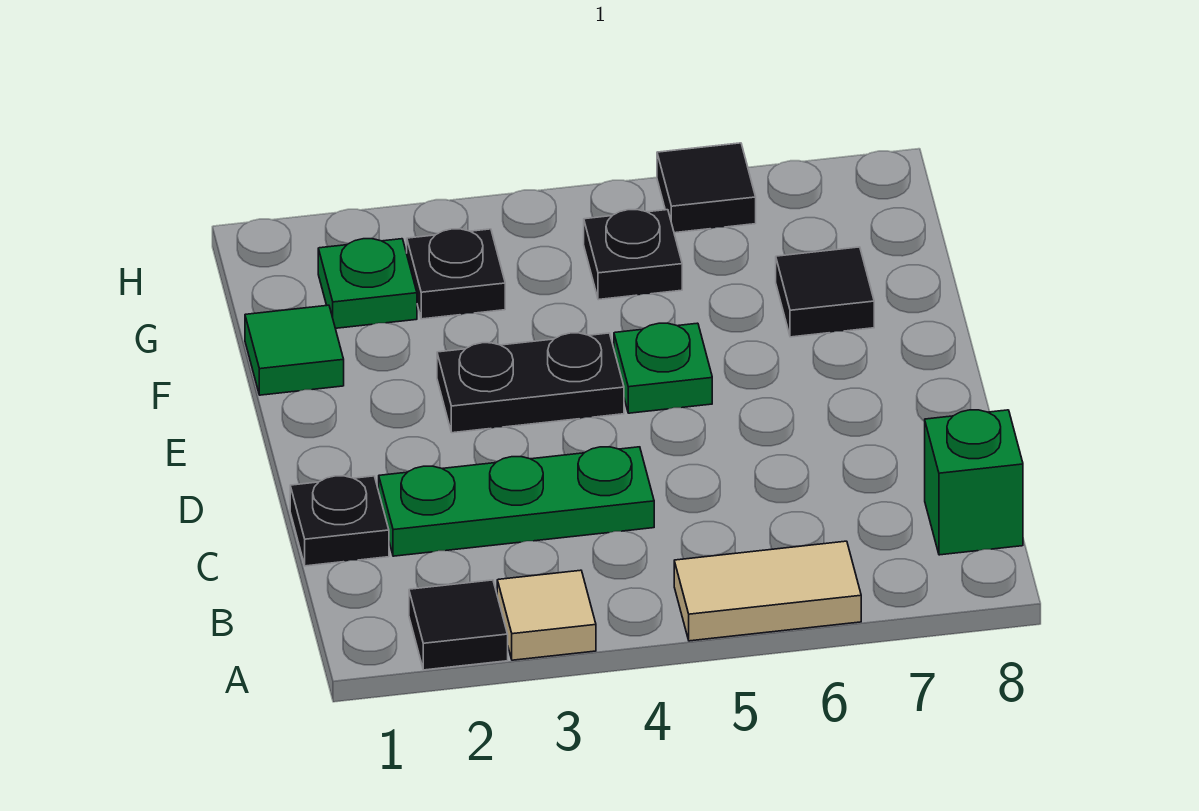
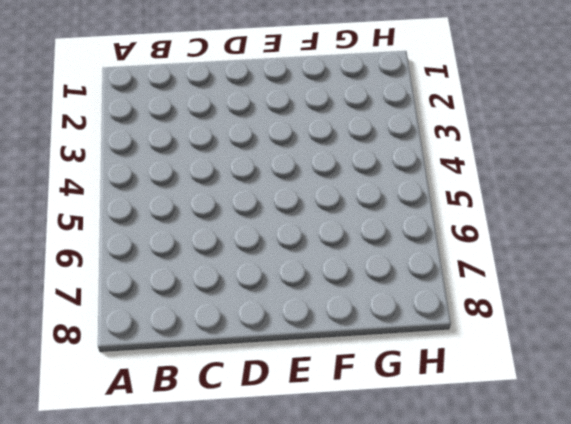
none -> black tile A2 level 1
none -> tan tile A3 level 1
none -> tan tile A5:A6 level 1

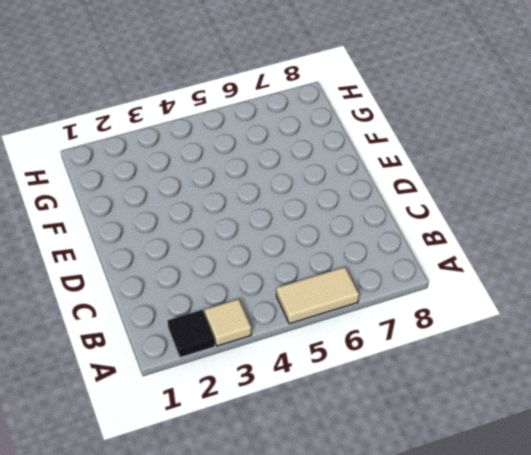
none -> green brick B8 level 1
none -> black plate C1 level 1
none -> green plate C2:C4 level 1

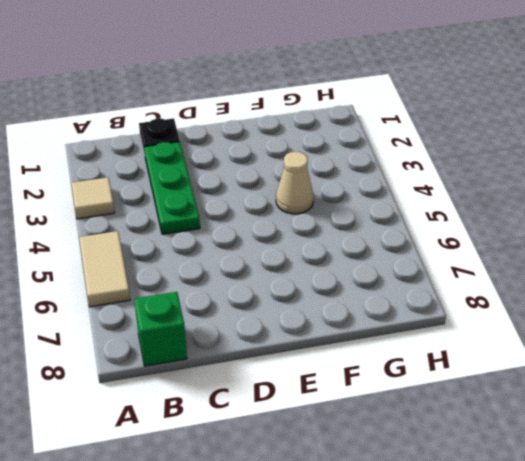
tan cone F4 level 1 -> none
none -> black tile A2 level 1
none -> black plate E3:E4 level 1
none -> green plate E5 level 1

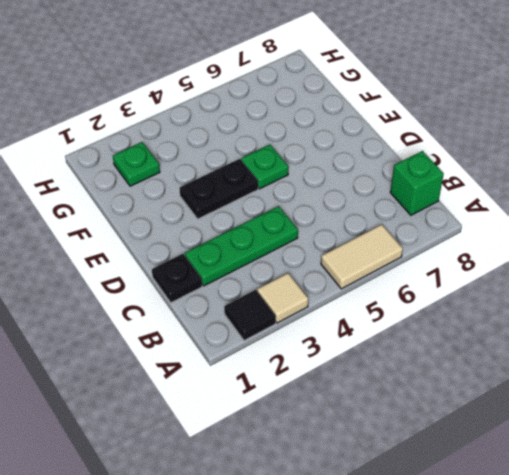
none -> green tile F1 level 1
none -> black tile F7 level 1
none -> black plate G3 level 1

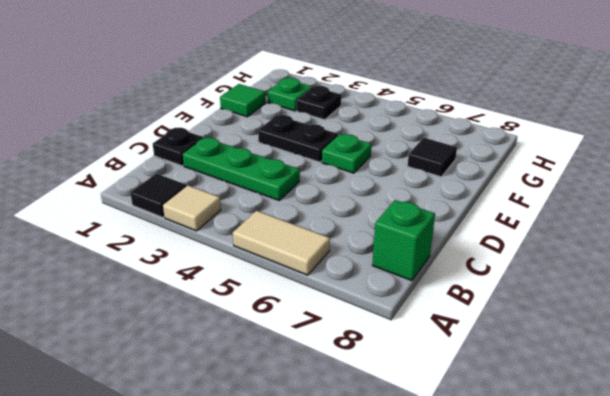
none -> black plate G5 level 1
none -> black tile H6 level 1

